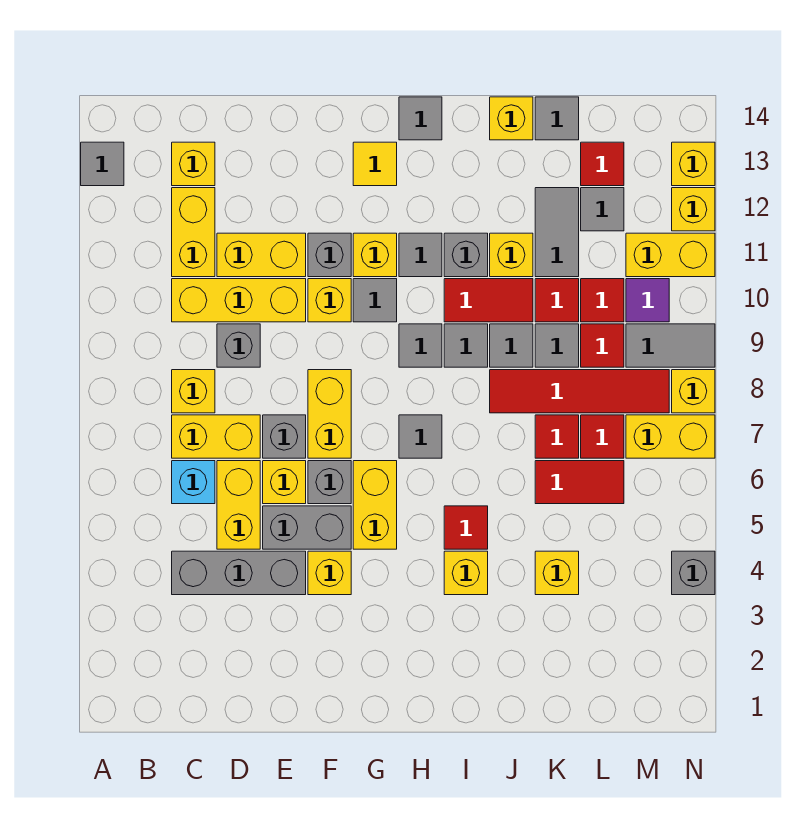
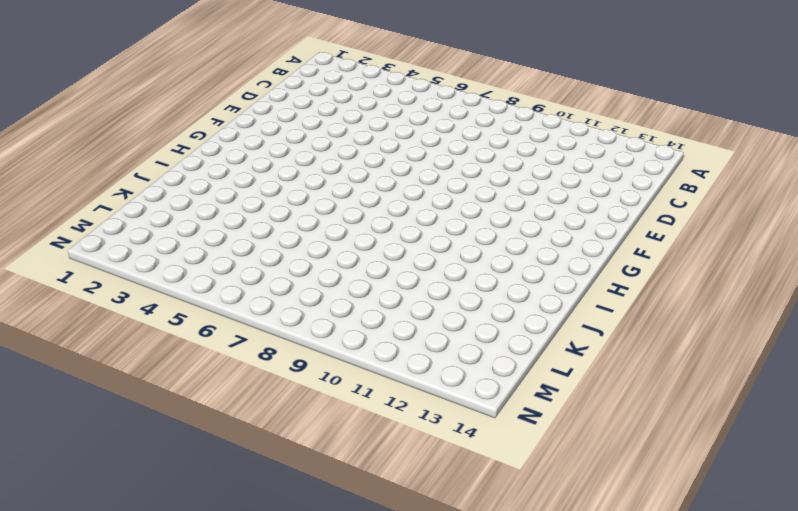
none -> grey tile A13 level 1
none -> grey brick C4:E4 level 1
none -> cyan brick C6 level 1
none -> yellow brick C7:D7 level 1

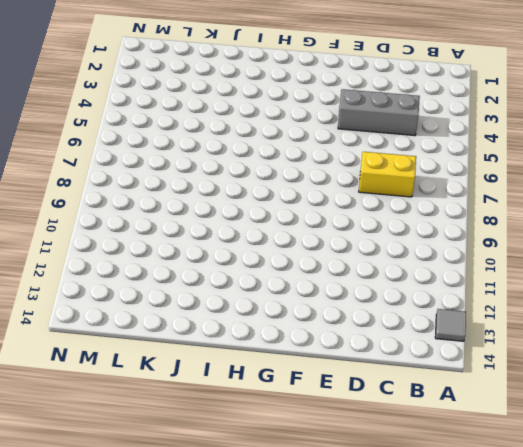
none -> cyan brick C6 level 1
none -> yellow brick C8 level 1
none -> yellow brick C10:E10 level 1
none -> yellow brick C11:C12 level 1

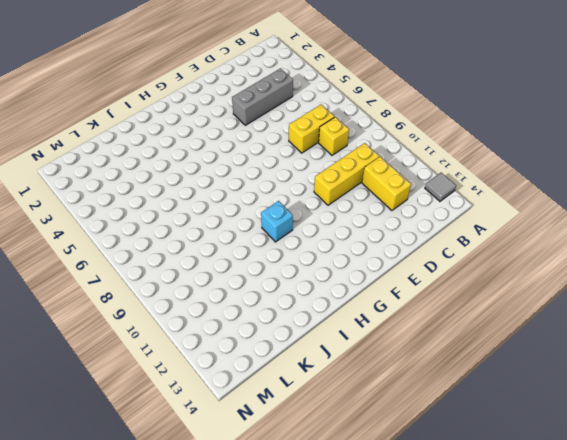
cyan brick H10 level 1 -> cyan brick C6 level 1
none -> yellow brick C13 level 1
none -> yellow brick D5:D6 level 1
none -> grey brick D9 level 1
none -> yellow brick D11:E11 level 1

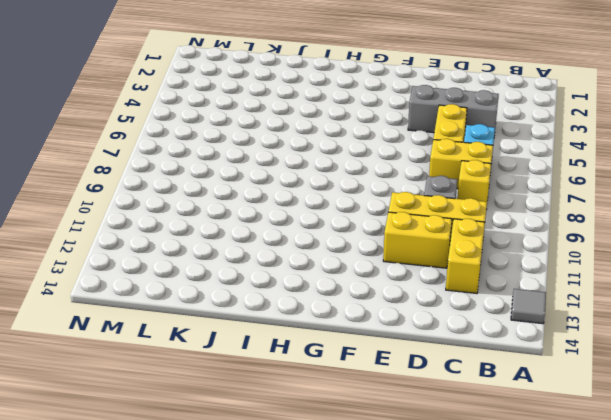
none -> yellow brick C13 level 1
none -> grey brick E5:F5 level 1
none -> yellow brick E6 level 1
none -> grey brick E7 level 1

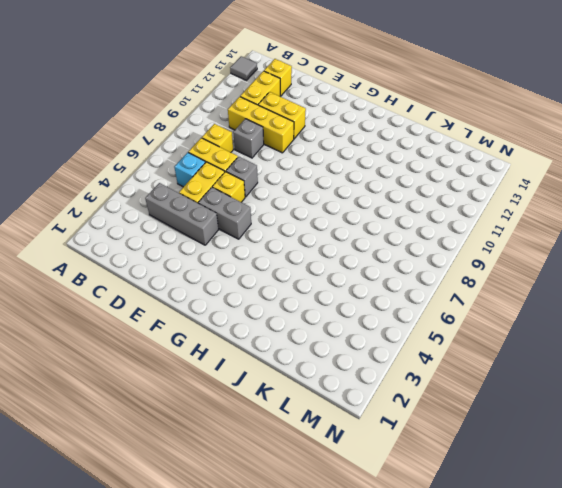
none -> yellow brick F4 level 1
none -> grey brick F6 level 1
none -> yellow brick F7:F8 level 1
none -> yellow brick F10 level 1

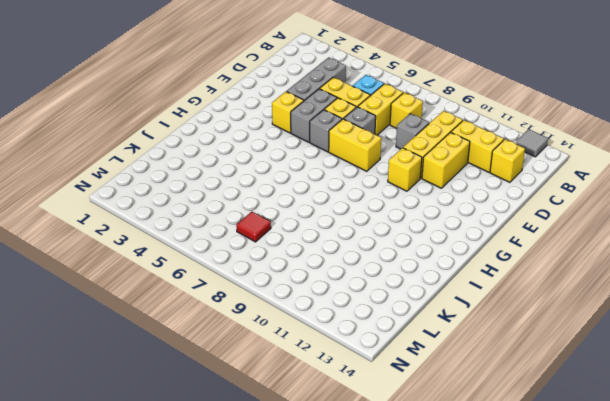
none -> grey brick F11 level 1
none -> yellow brick G5:G6 level 1
none -> grey tile G10 level 1
none -> yellow brick G11 level 1

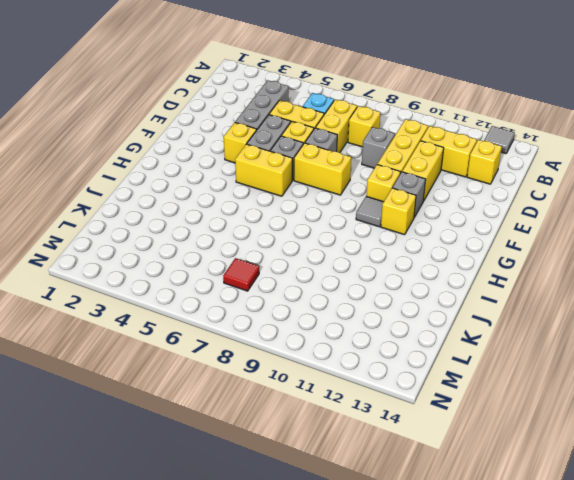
none -> yellow tile G13 level 1
none -> grey tile H7 level 1
none -> grey tile H9 level 1
none -> grey tile H11 level 1

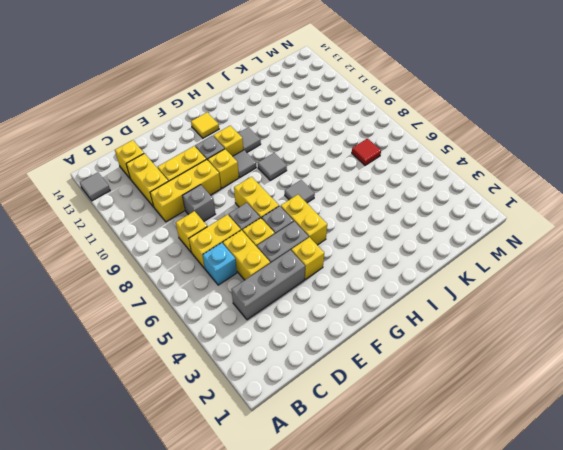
none -> grey tile H14 level 1
none -> yellow brick I4 level 1
none -> red tile I5 level 1
none -> grey tile I9 level 1

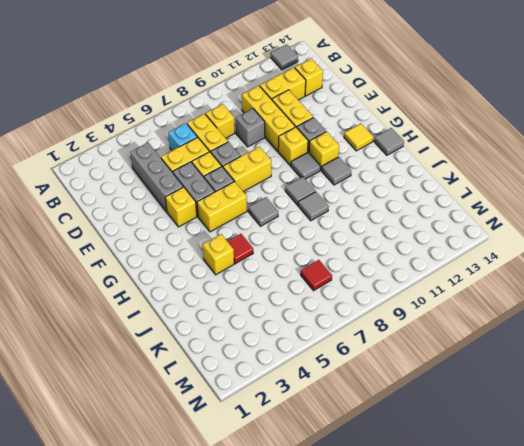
none -> red tile I10:J10 level 1
none -> grey brick I11 level 1
none -> red tile J8:M8 level 1
none -> grey tile J9 level 1

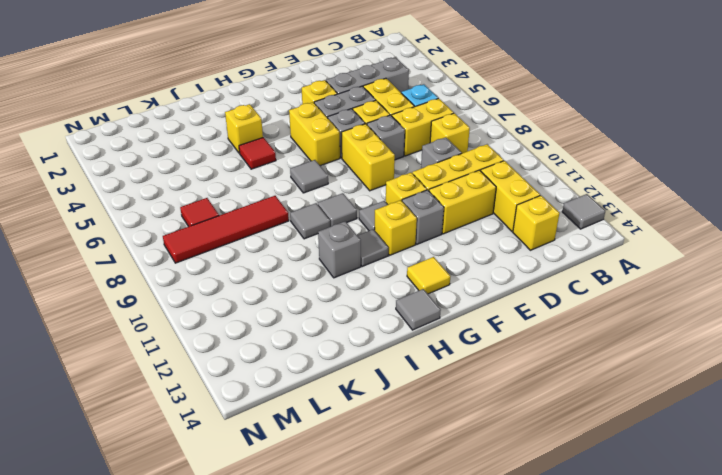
none -> red tile I10:J10 level 1
none -> grey tile J9 level 1
none -> yellow brick J11 level 1
none -> yellow brick J14 level 1

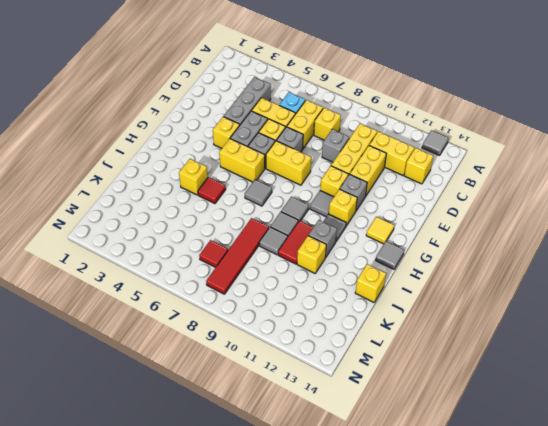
none -> yellow brick K4 level 1
none -> red tile K6:L6 level 1
none -> red tile K7 level 1
none -> grey tile K9 level 1

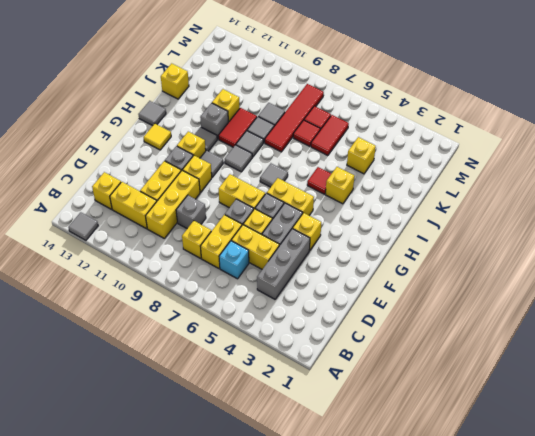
none -> red tile K10 level 1
none -> grey tile K11:K12 level 1
none -> grey tile K14 level 1
none -> red tile L9 level 1

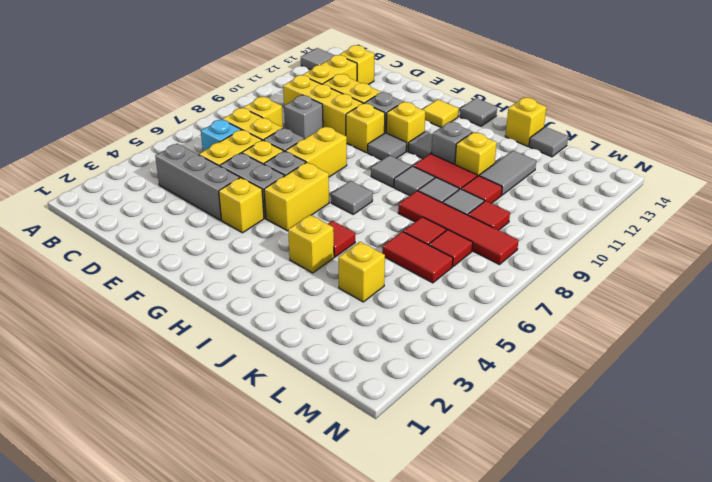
none -> red tile L10 level 1
none -> grey tile L12 level 1
none -> red tile L13 level 1
none -> yellow brick M7:N7 level 1

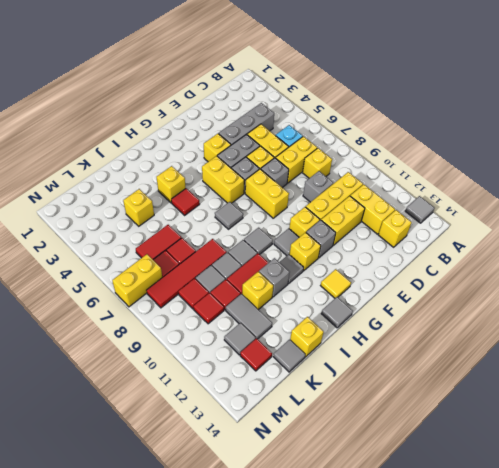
none -> grey tile M9:N9 level 1
none -> purple tile M10 level 1
none -> yellow brick M11:N11 level 1
none -> grey brick N4 level 1

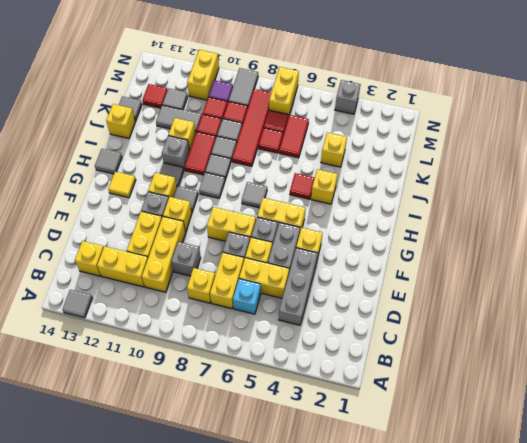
none -> yellow brick N8 level 1
none -> yellow brick N12 level 1
none -> yellow brick N13 level 1

